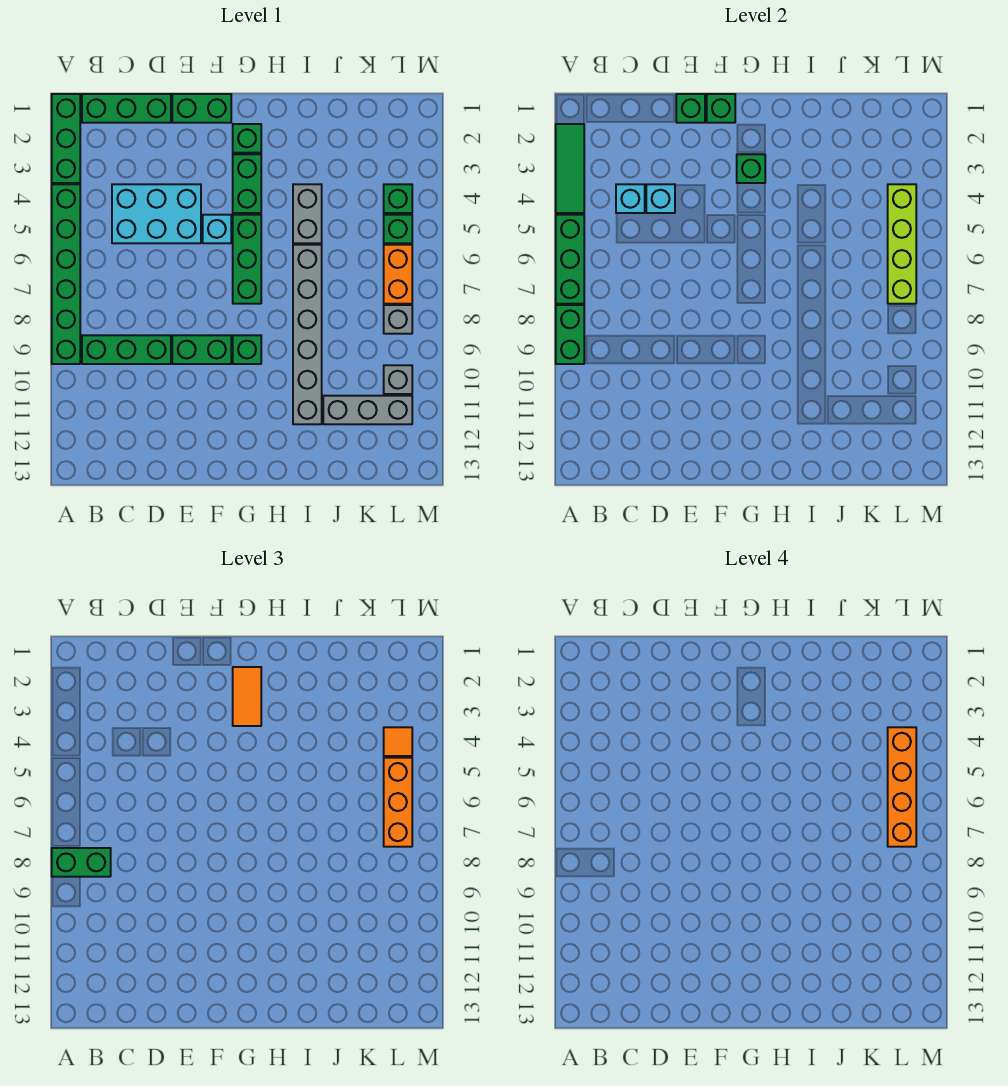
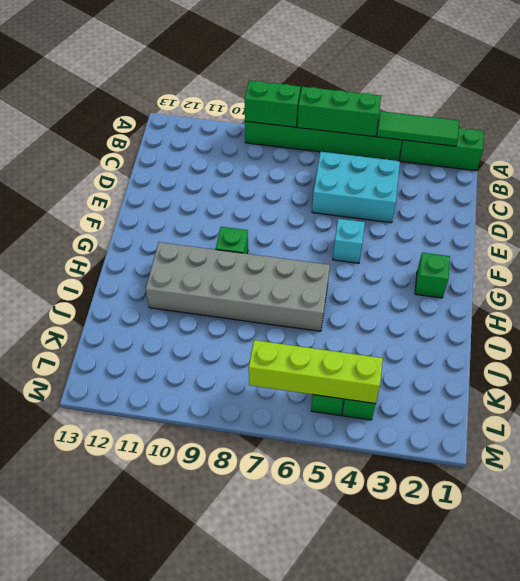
cyan brick C4:D6 level 1 -> cyan brick C4:E5 level 1
grey brick H6:I11 level 1 -> grey brick I6:I11 level 1
none -> green brick B1:D1 level 1
none -> green brick B9:D9 level 1
none -> green brick E1:F1 level 1
none -> green brick E9:F9 level 1

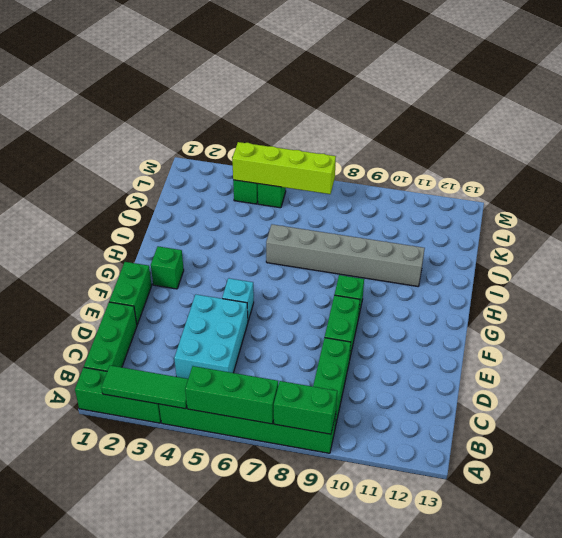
none -> green brick G3:G4 level 1
none -> green brick G5:G7 level 1
none -> grey brick I4:I5 level 1
none -> grey brick J11:L11 level 1

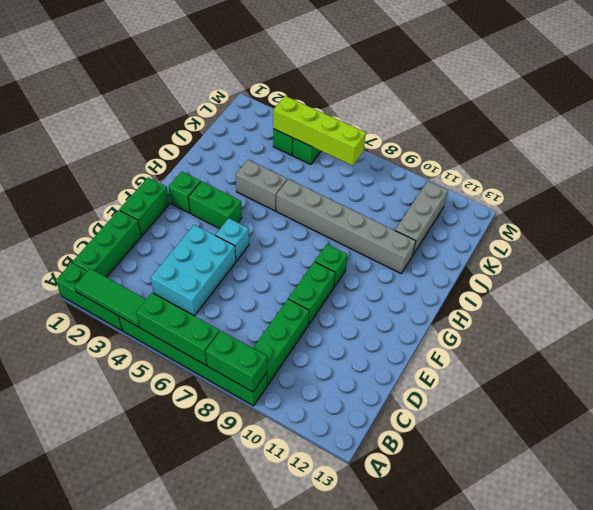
none -> green brick G5:G7 level 1
none -> orange brick L6:L7 level 1
none -> grey brick L8 level 1
none -> grey brick L10 level 1

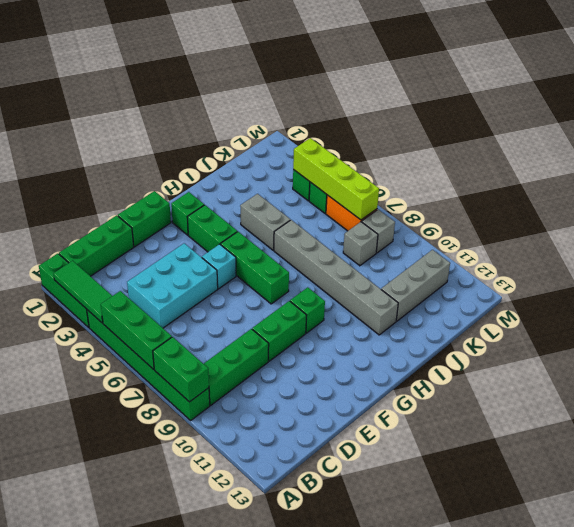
grey brick K8 level 1 -> grey brick L10 level 1
none -> cyan brick C4 level 2
none -> cyan brick D4 level 2
none -> green brick E1 level 2
none -> green brick F1 level 2

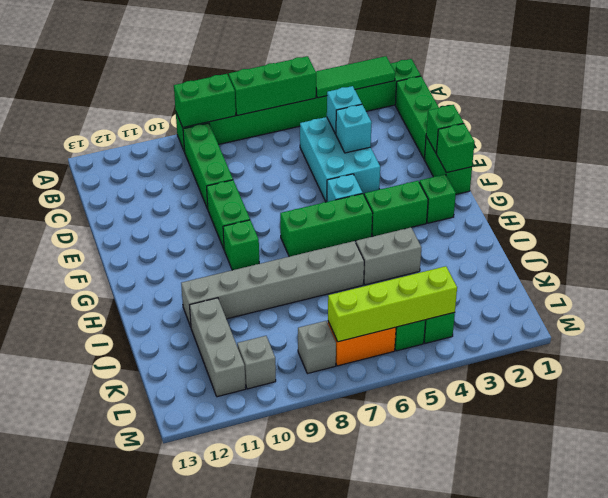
none -> green brick G3 level 2
none -> green brick A8:B8 level 3
none -> orange tile G2:G3 level 3
none -> orange tile L4 level 3

